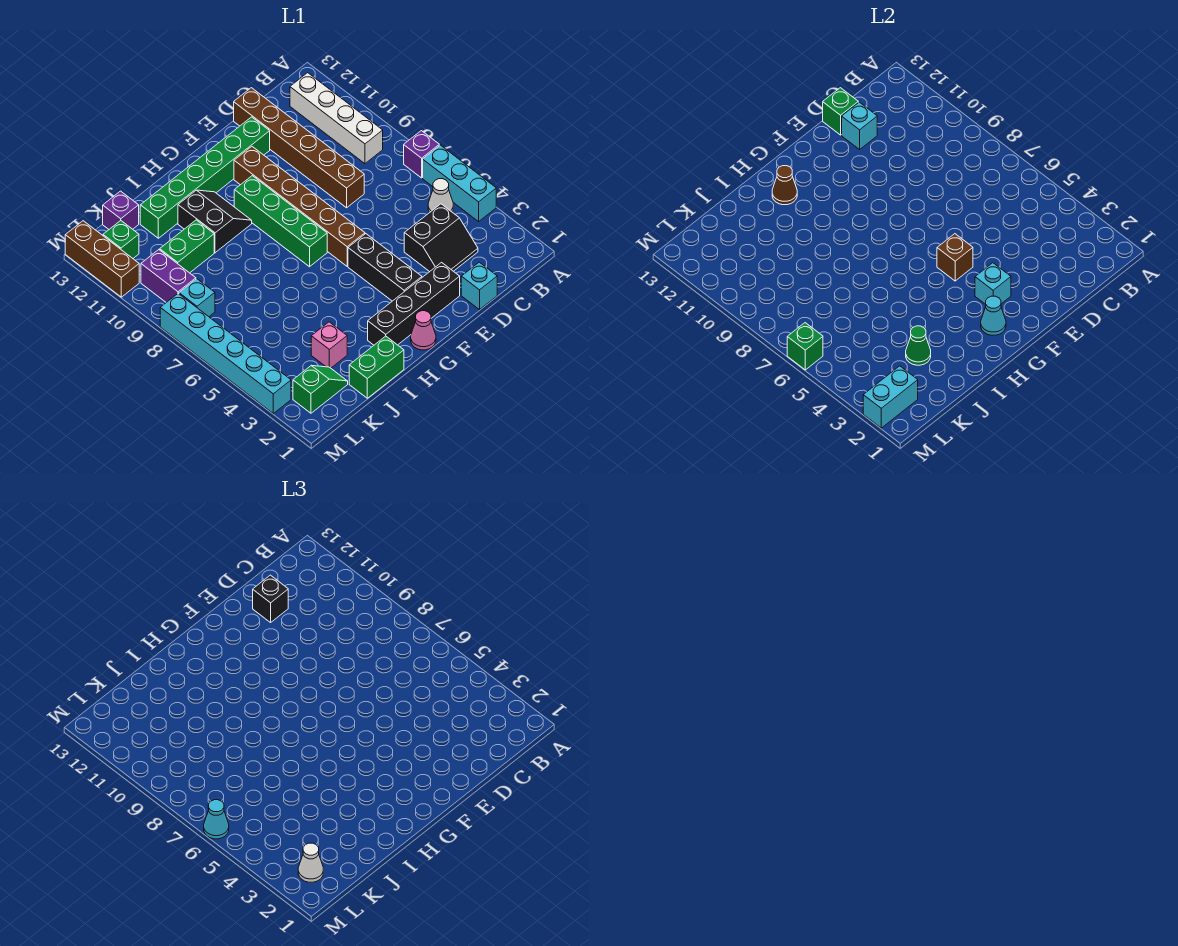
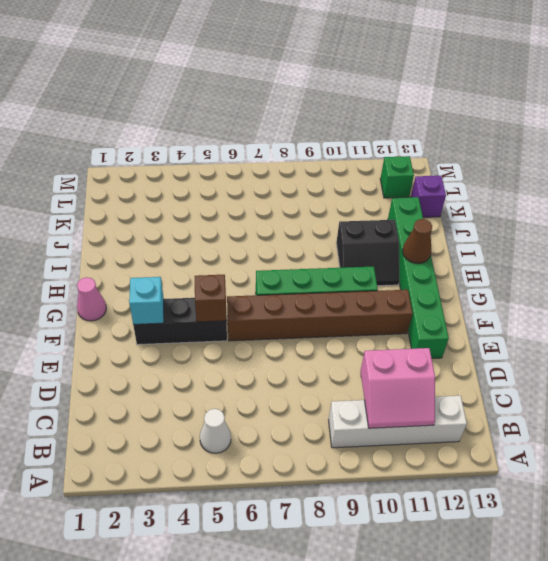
pink slope B10:C11 level 2 top C -> none
none -> cyan brick A4:A6 level 1
none -> purple brick A7 level 1
none -> black slope C3:D4 level 1 top 4
none -> cyan brick D1 level 1

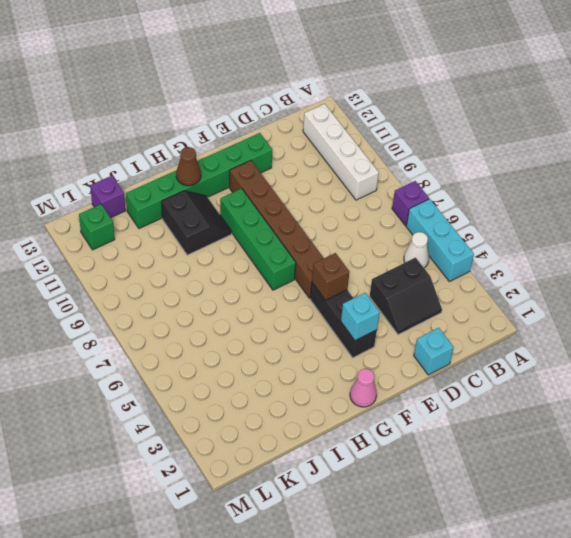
none -> brown brick D8:D13 level 1
none -> black brick E2:H2 level 1
none -> green brick I1:J1 level 1
none -> pink brick J3 level 1

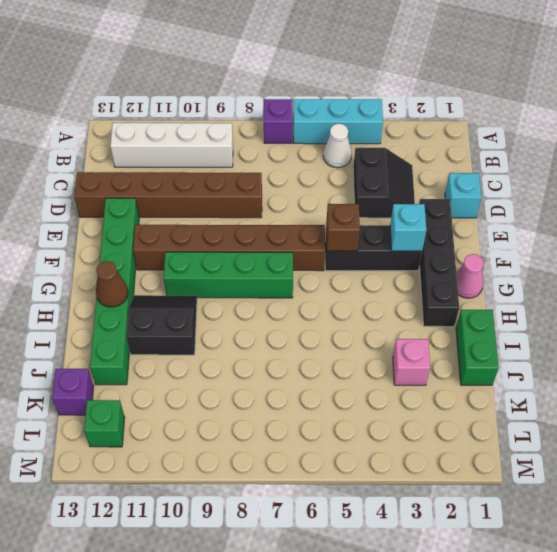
none -> green brick J10:K10 level 1
none -> green slope K2:L2 level 1 top L
none -> cyan brick L8 level 1
none -> purple brick L9:L10 level 1

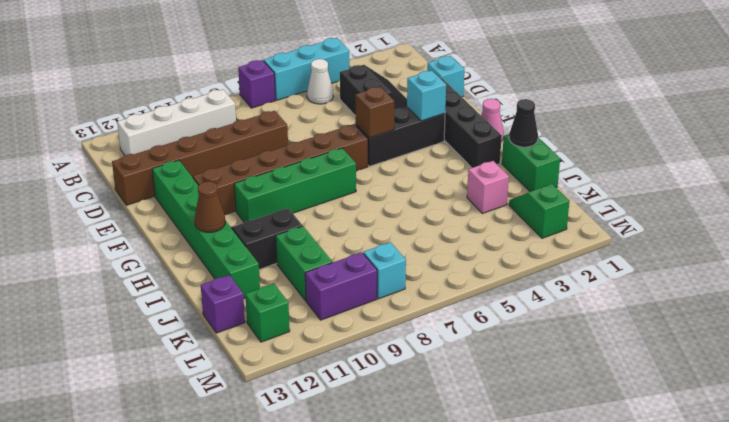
black cone I1 level 2 -> none
none -> cyan brick M3:M8 level 1
none -> brown brick M11:M13 level 1
none -> cyan brick D12 level 2
none -> green brick D13 level 2

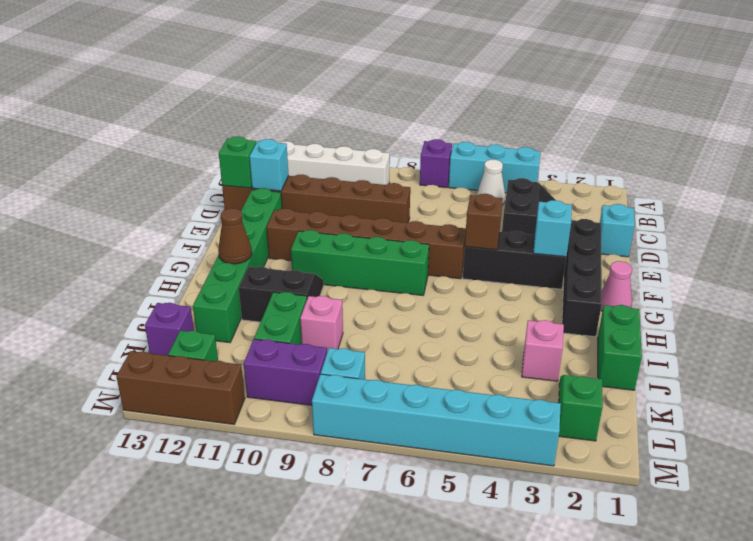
pink brick J9 level 1 -> none
none -> cyan cone G2 level 2
none -> green cone J3 level 2
none -> cyan brick L2:M2 level 2
none -> green brick M6 level 2

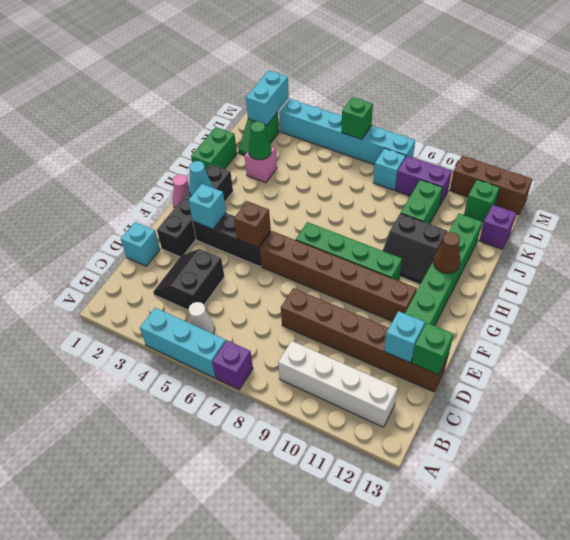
none -> black brick D12 level 3
none -> white cone L2 level 3
none -> cyan cone M6 level 3

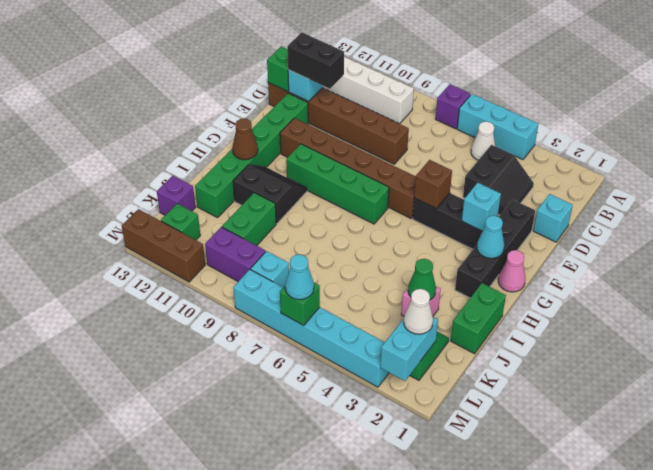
black brick D11:D12 level 3 -> black brick D12 level 3

